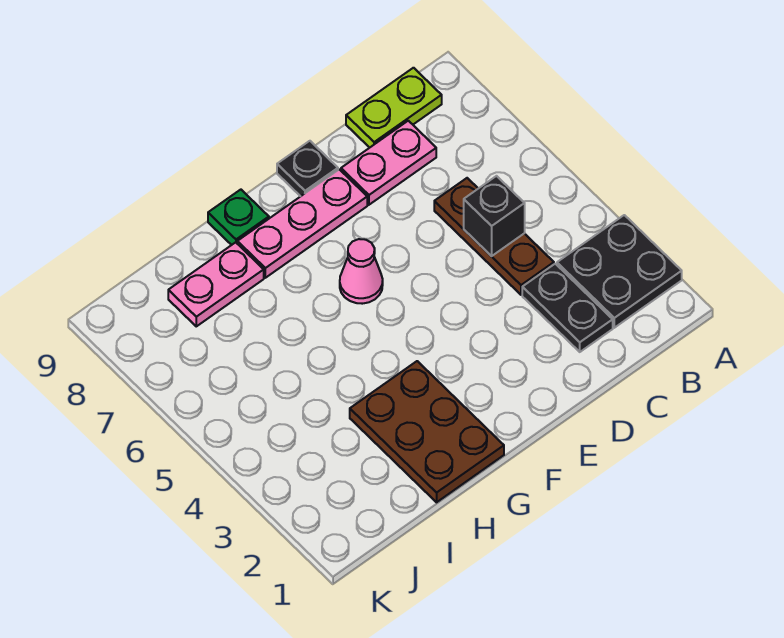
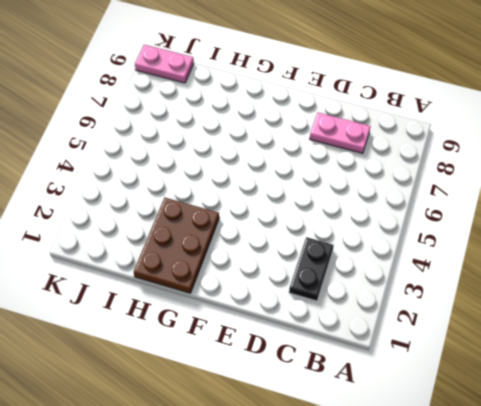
pink plate J9:K9 level 1 -> pink plate H8:I8 level 1
none -> black plate A2:B3 level 1
none -> lime plate B9:C9 level 1
none -> brown plate C4:C6 level 1

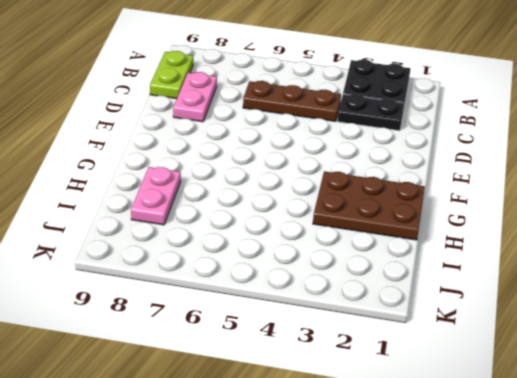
none -> pink plate E8:G8 level 1
none -> black plate E9 level 1
none -> pink cone F6 level 1

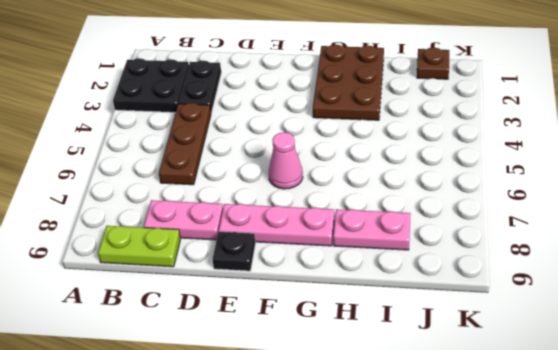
brown plate J1 level 1 -> none
none -> green plate G9 level 1
none -> black brick C5 level 2

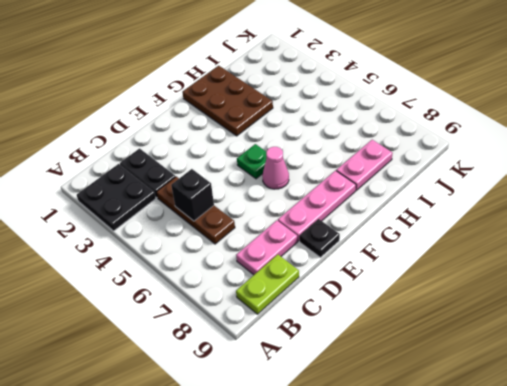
green plate F5 level 1 -> green plate G9 level 1

